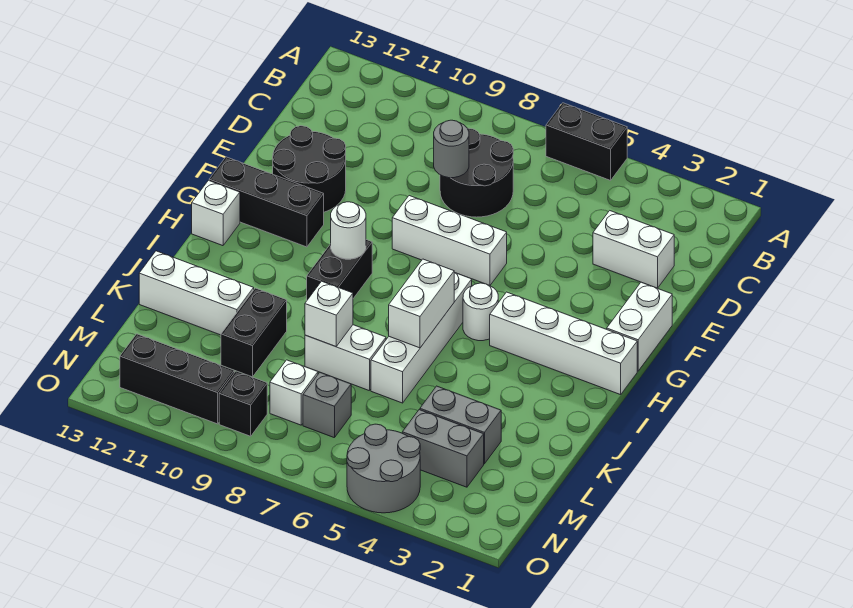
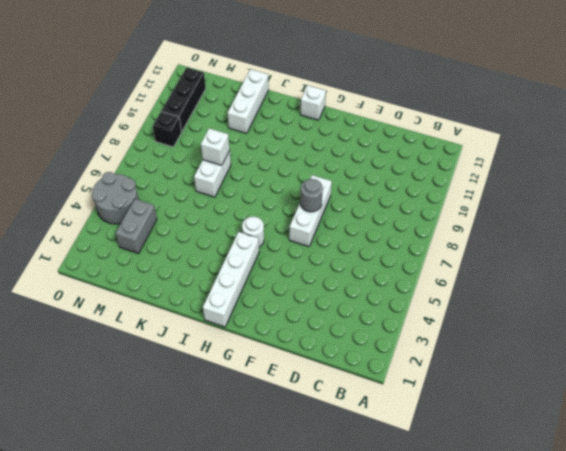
grey round brick F7 level 2 -> grey round brick D8 level 2
none -> black brick A5:A6 level 1
none -> black round brick C7:D8 level 1
none -> white brick D2:D3 level 1

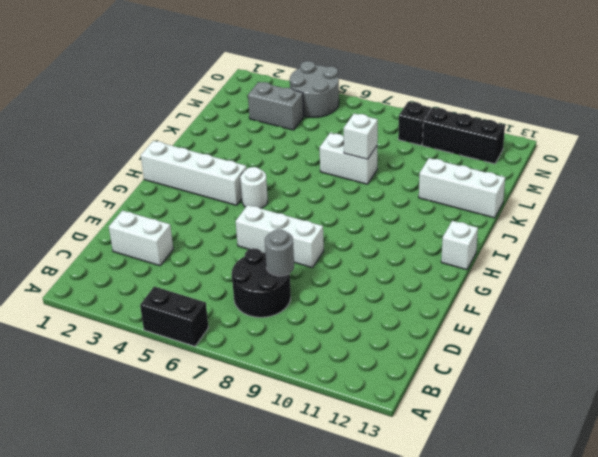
none -> black round brick E11:F12 level 1
none -> white brick F1:G1 level 1
none -> black brick G11:G13 level 1

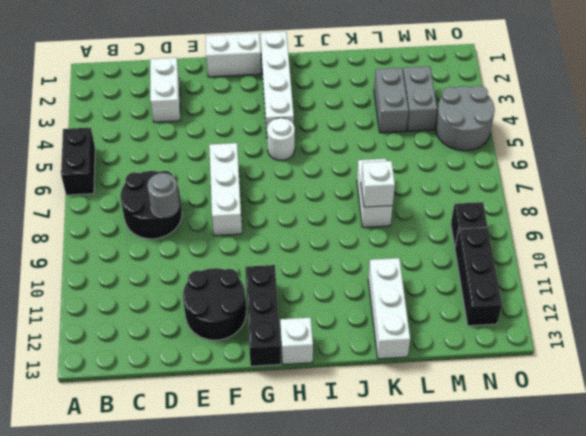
none -> white brick H6:K6 level 1
none -> black brick H9:I9 level 1
none -> black brick K10:L10 level 1

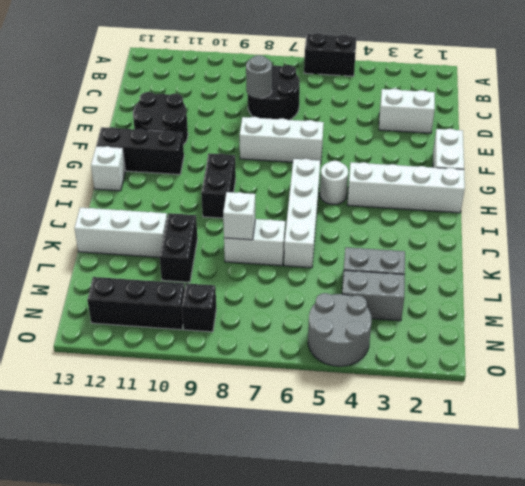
none -> grey brick M7 level 1
none -> white brick M8 level 1
none -> white round brick H9 level 2

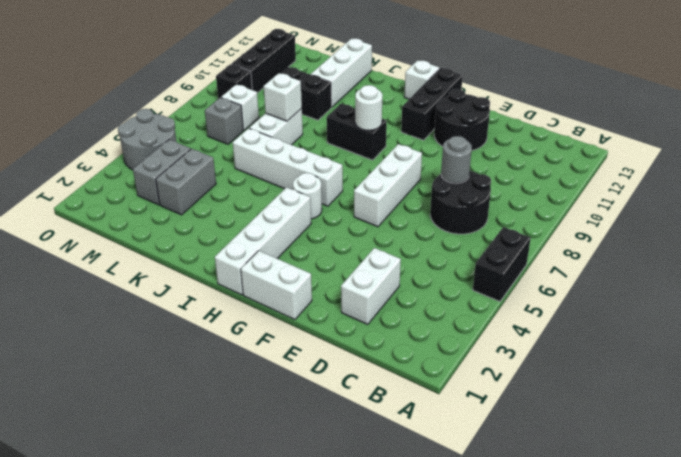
none -> white brick I6:J6 level 2

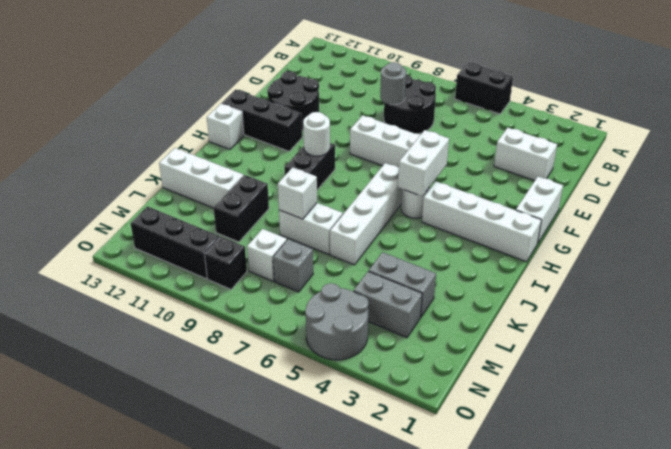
white brick G5:H5 level 2 -> white brick I6:J6 level 2

